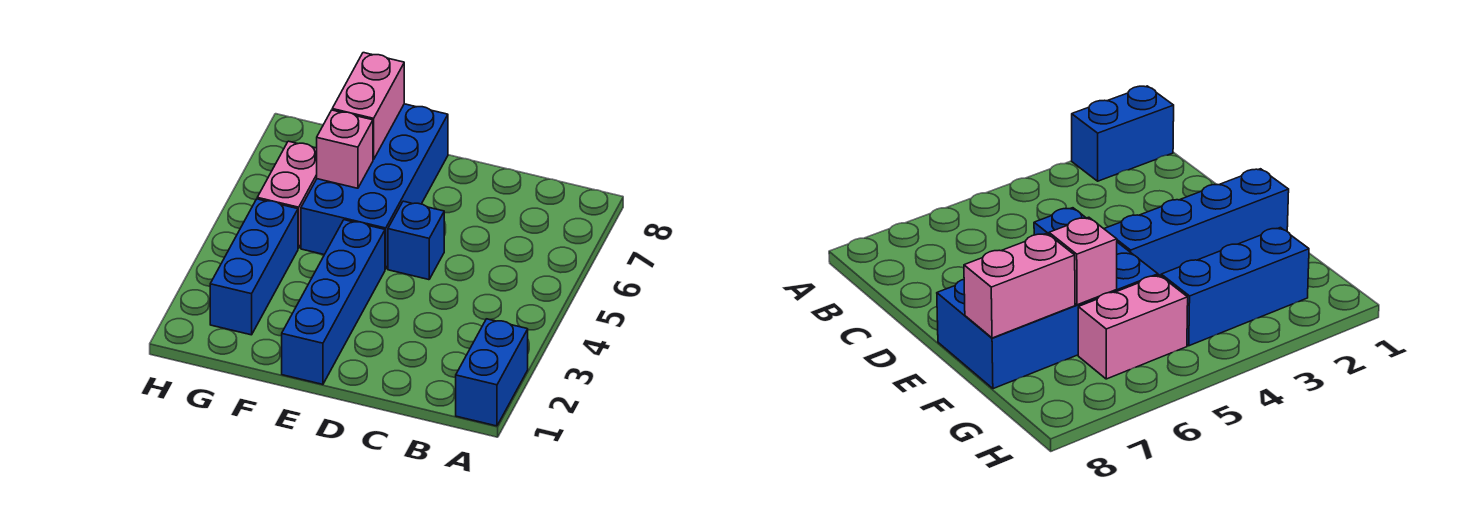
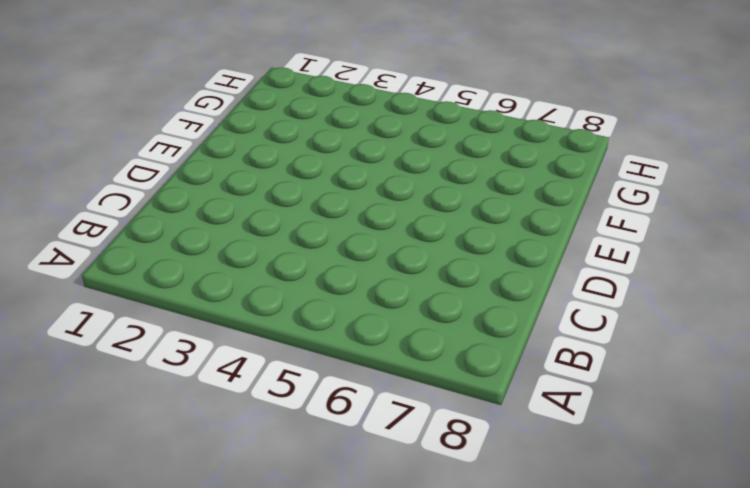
none -> blue brick A1:A2 level 1
none -> blue brick D5 level 1

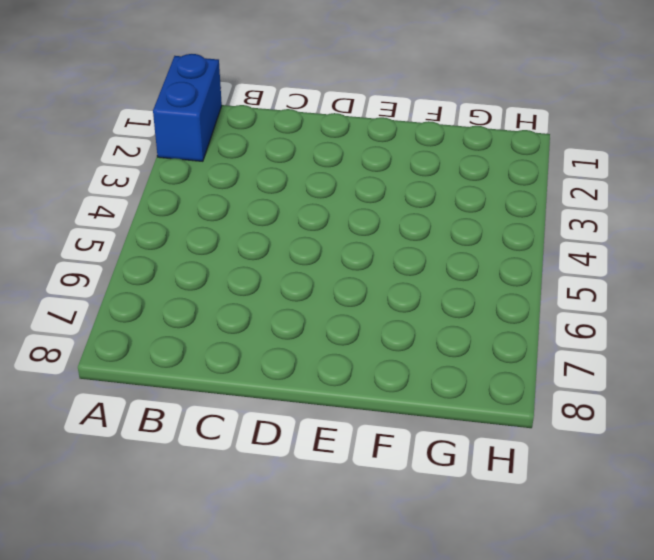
none -> blue brick D5 level 1
none -> blue brick E1:E4 level 1

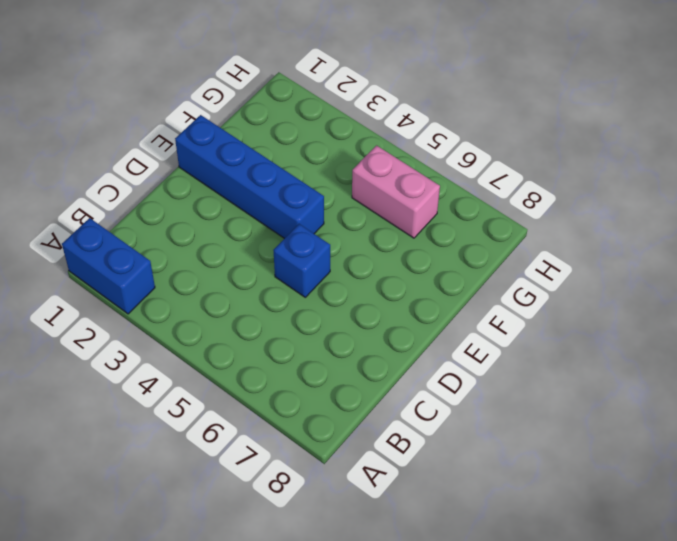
none -> blue brick E5:F8 level 1
none -> blue brick G2:G4 level 1

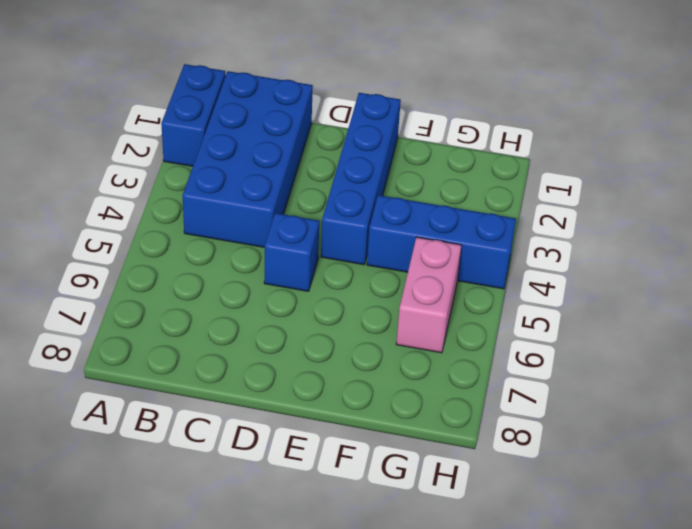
blue brick B1:C4 level 1 -> blue brick E5:F8 level 1
blue brick F4:H4 level 1 -> blue brick G2:G4 level 1
none -> pink brick F6 level 2
none -> pink brick F7:F8 level 2

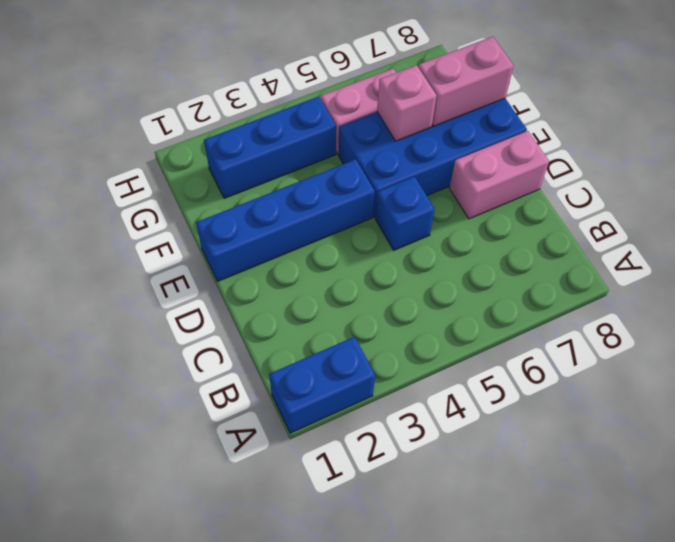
pink brick D7:D8 level 1 -> none

